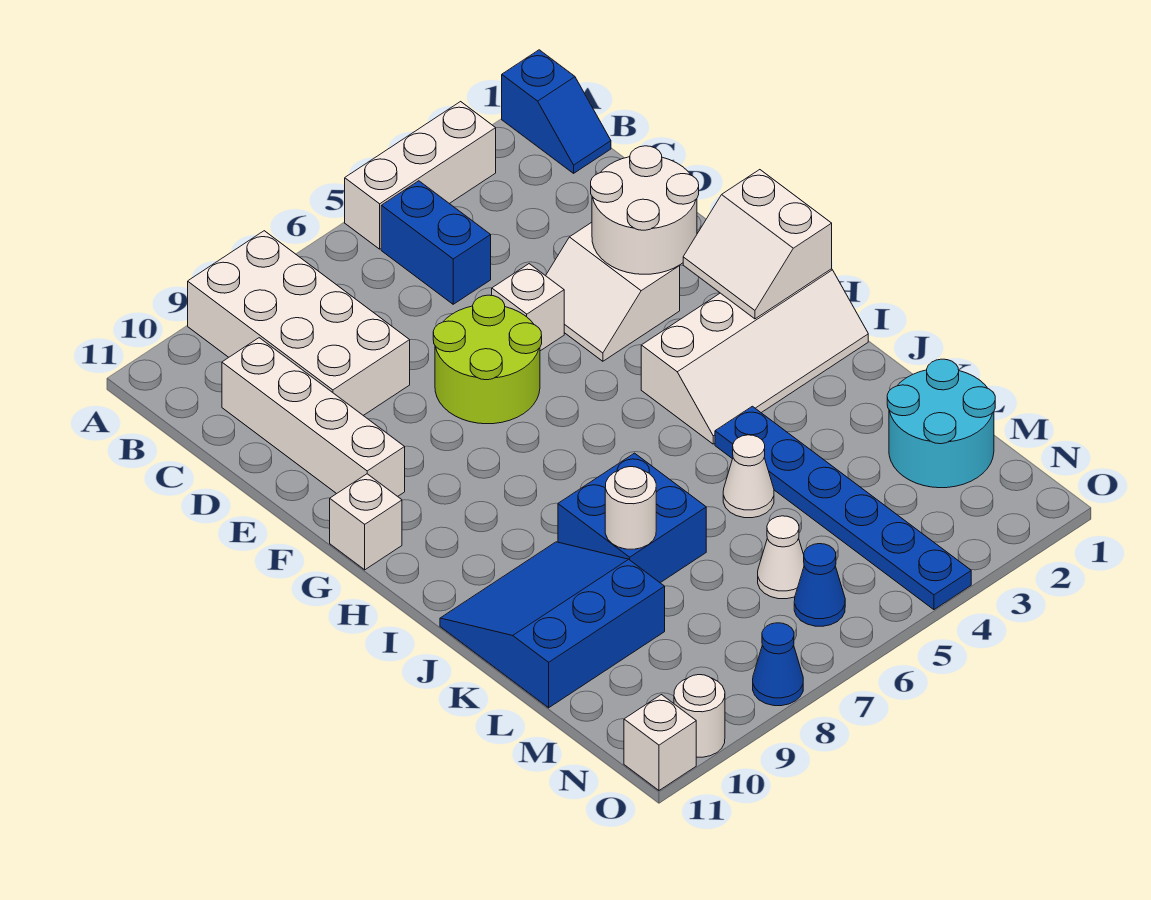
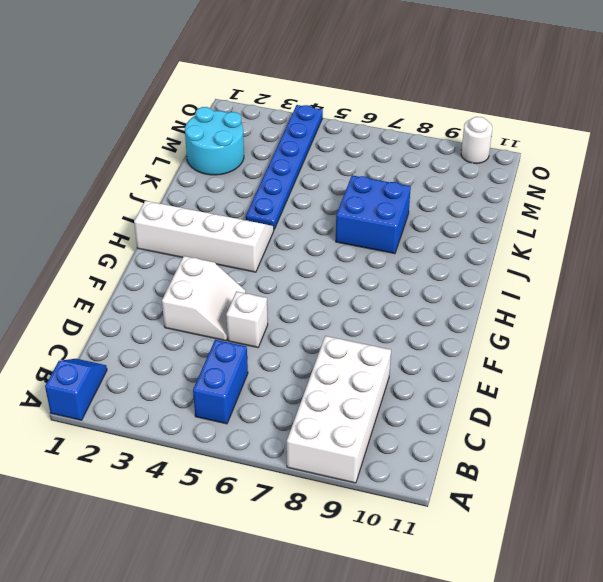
none -> white brick A3:A5 level 1
none -> white brick C10:F10 level 1
none -> lime round brick E6:F7 level 1

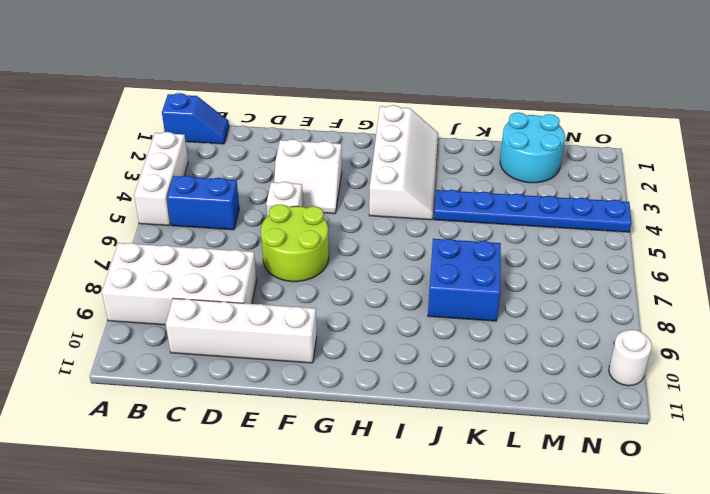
none -> white brick G11 level 1
none -> blue slope J9:L11 level 1 top L
none -> white cone K5 level 1

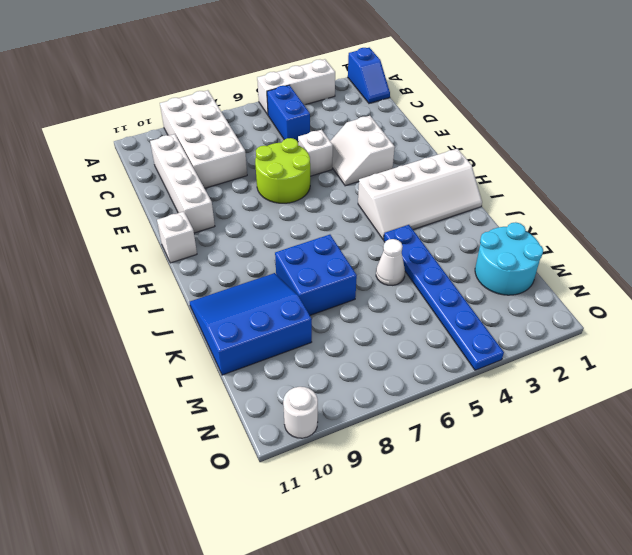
none -> white cone M6 level 1
none -> blue cone N6 level 1
none -> blue cone O8 level 1

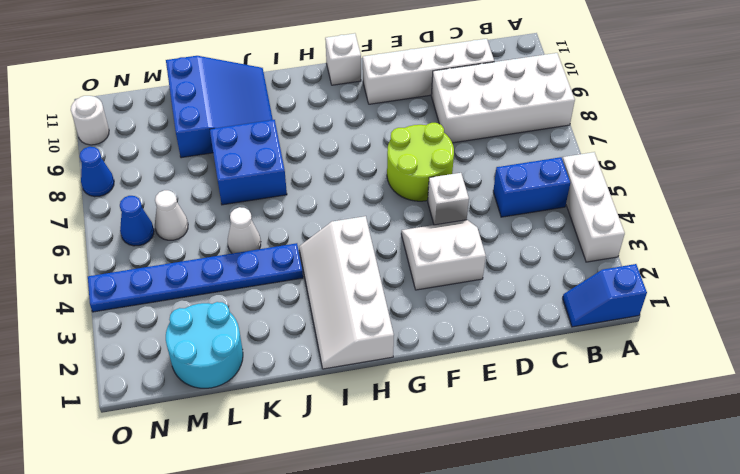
none -> white brick O11 level 1
none -> white round brick E2:F3 level 2
none -> white slope G1:H2 level 2 top 1

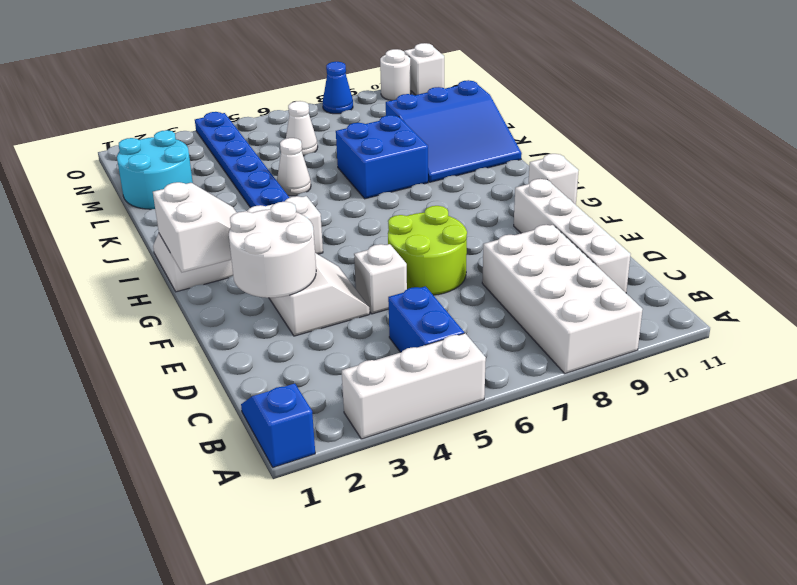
none -> blue cone N6 level 1
none -> white round brick K8 level 2

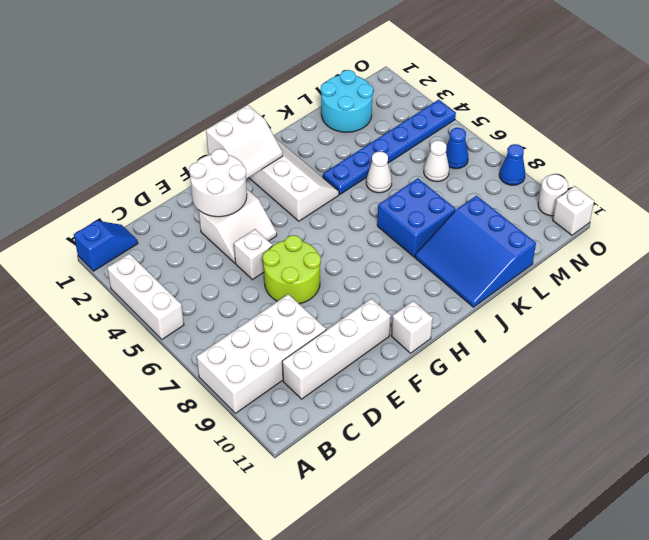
none -> blue brick B5:C5 level 1
none -> white round brick K8 level 2

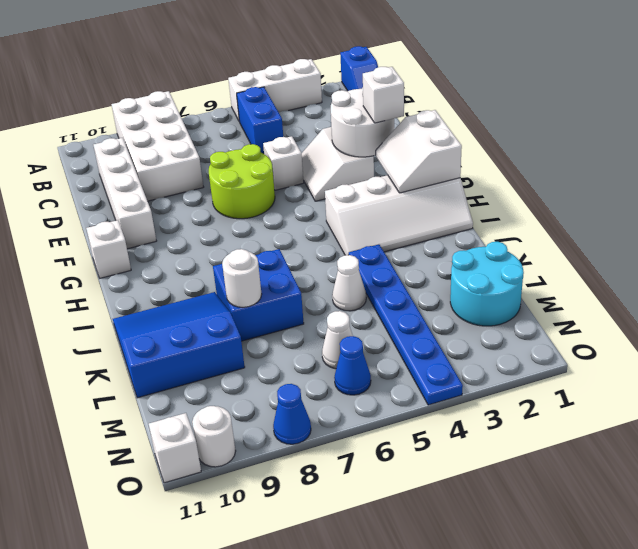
white brick F2 level 3 -> none

